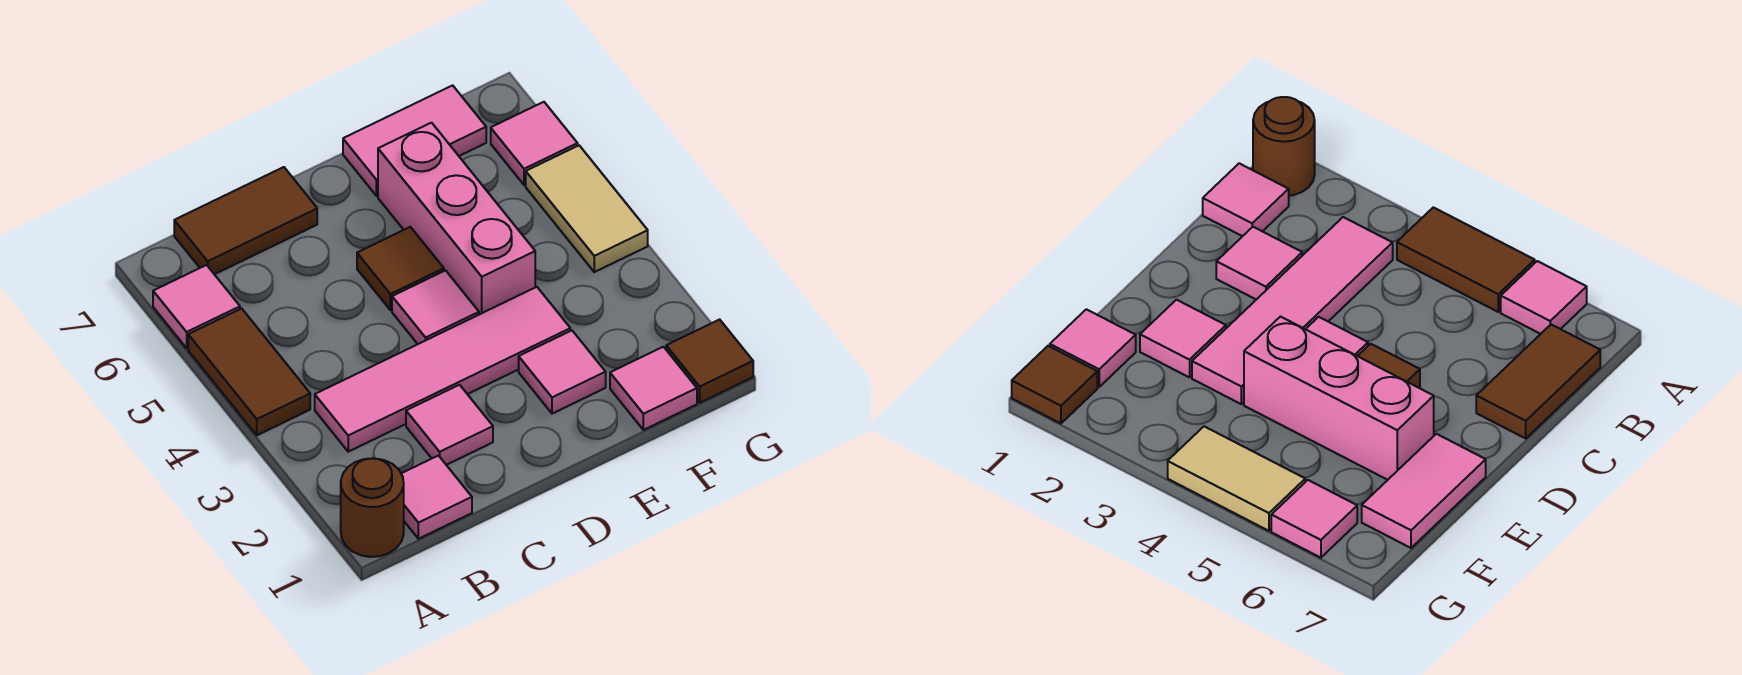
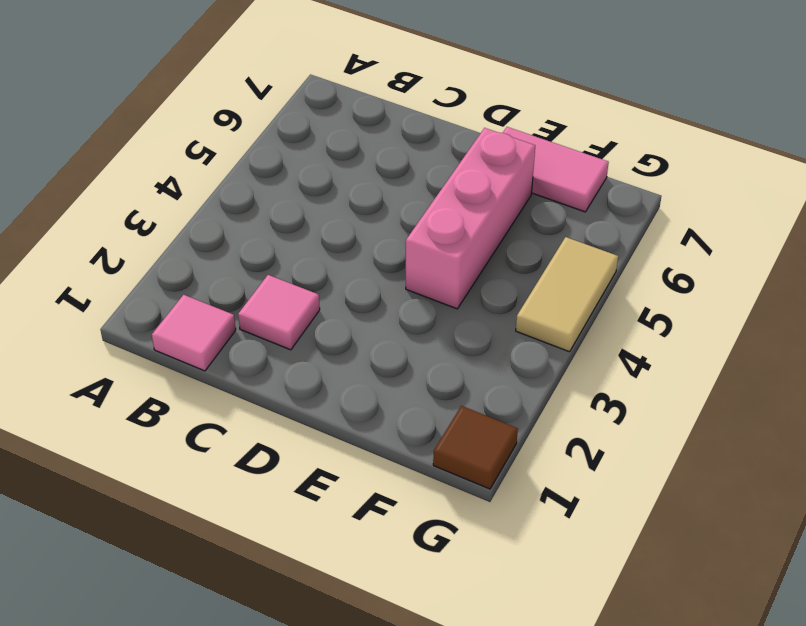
none -> brown round brick A1 level 1
none -> brown tile A4:A5 level 1
none -> pink tile A6 level 1

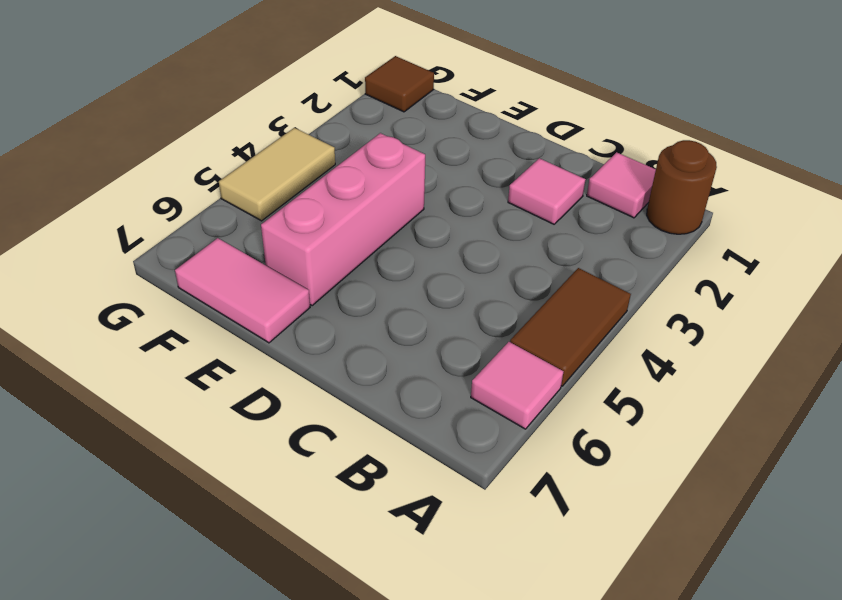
none -> pink tile B3:E3 level 1
none -> brown tile B7:C7 level 1
none -> pink tile D4 level 1

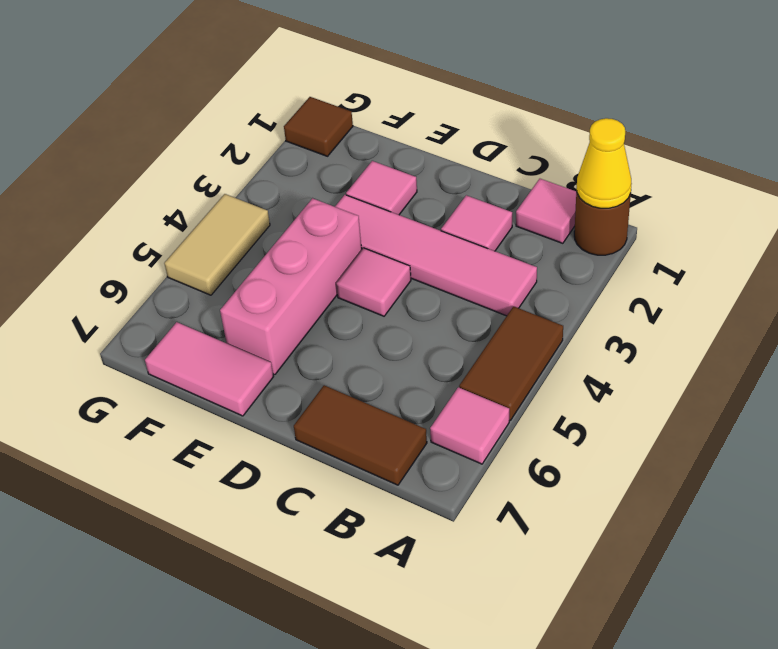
yellow cone A1 level 2 -> none
none -> brown tile D5 level 1
none -> pink tile F1 level 1
none -> pink tile G6 level 1

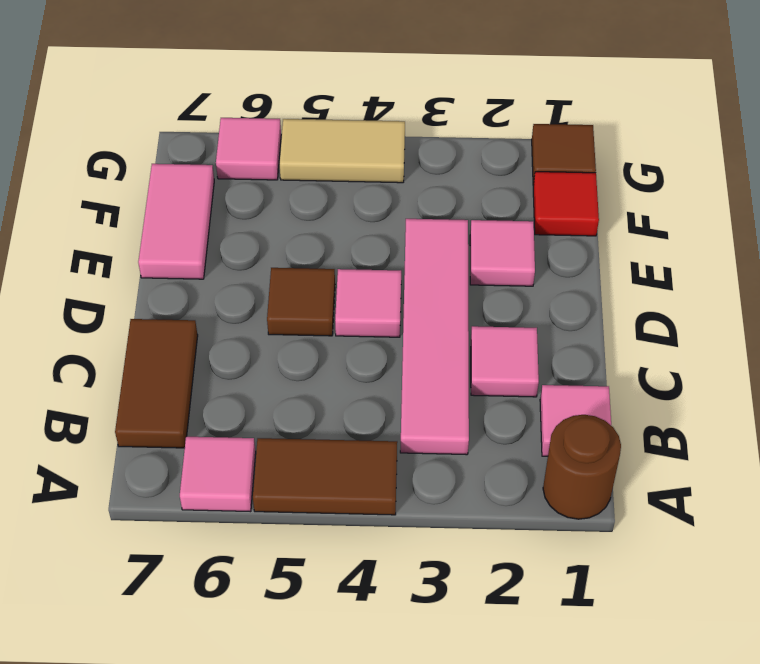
red tile F1 level 1 -> pink tile F1 level 1
none -> pink brick E4:E6 level 1

